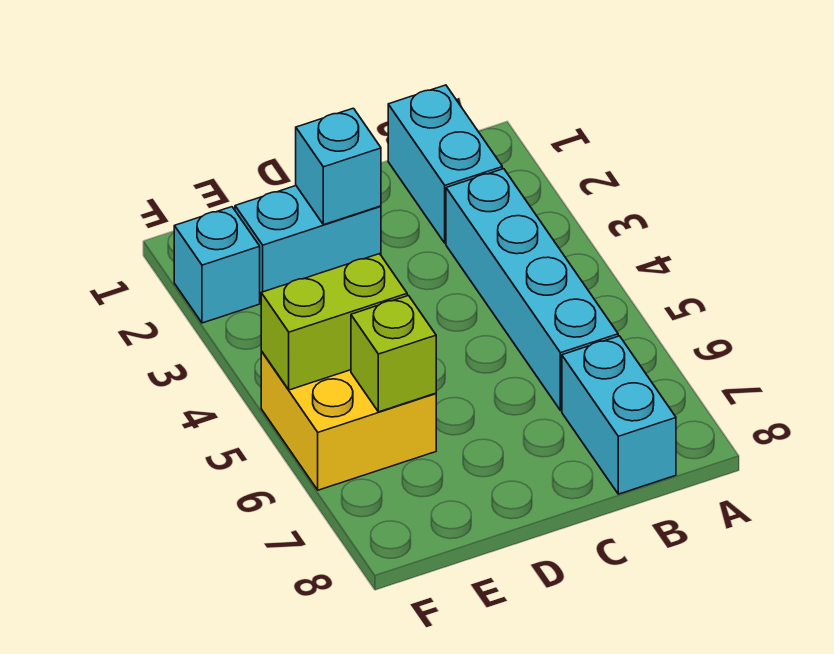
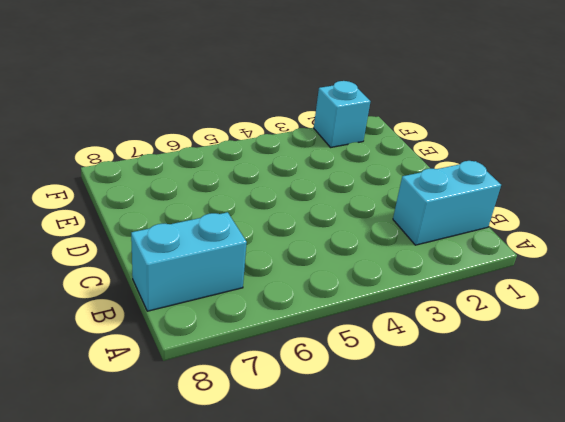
none -> cyan brick B3:B6 level 1
none -> cyan brick D2:E2 level 1

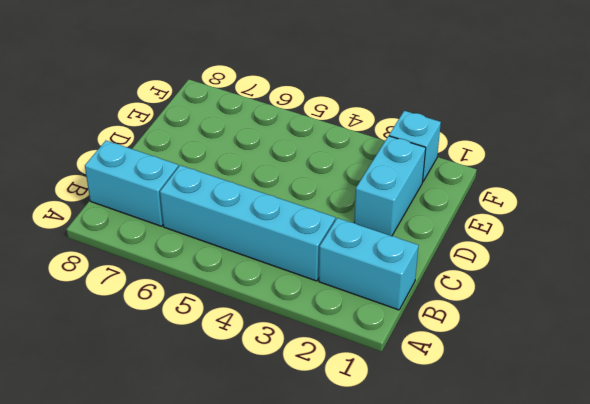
none -> yellow brick E5:F6 level 1
none -> cyan brick D2 level 2

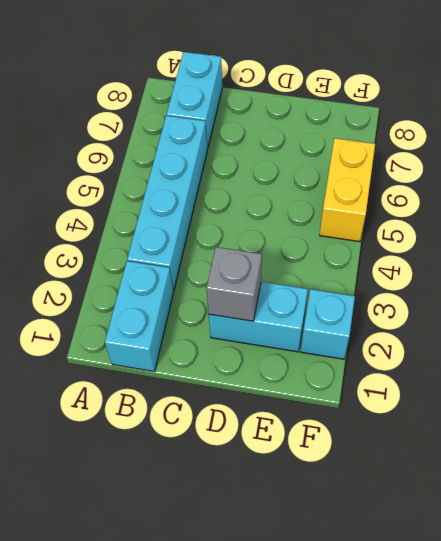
grey brick D2 level 2 -> cyan brick D2 level 2
yellow brick F5:F6 level 1 -> yellow brick E5:F6 level 1
none -> lime brick E5:F5 level 2
none -> lime brick E6 level 2

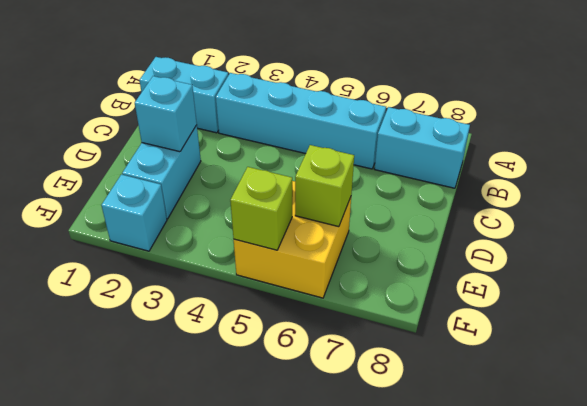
lime brick F5 level 2 -> lime brick E5:F5 level 2

